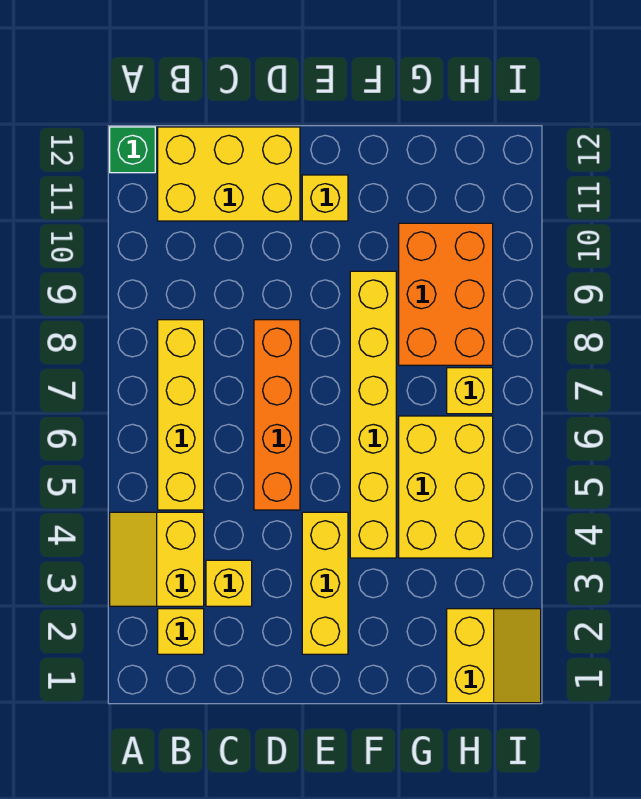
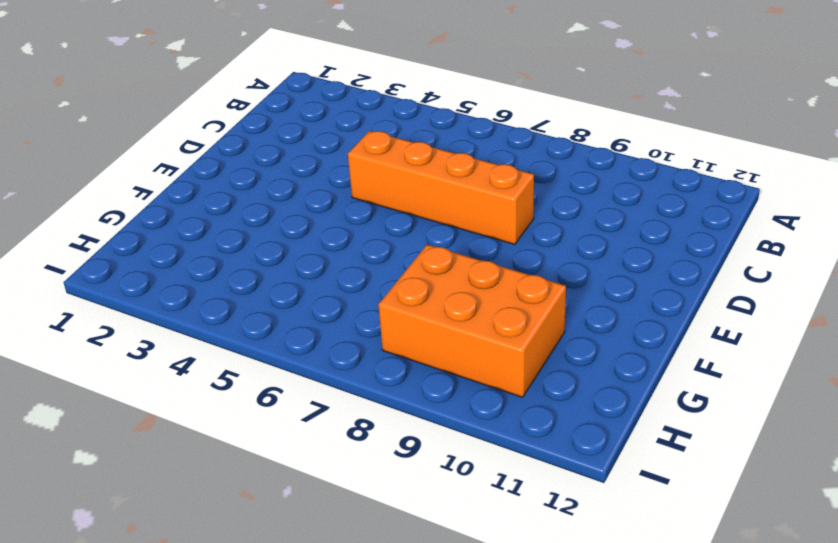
none -> yellow slope A3:B4 level 1 top B
none -> green brick A12 level 1
none -> yellow brick B2 level 1

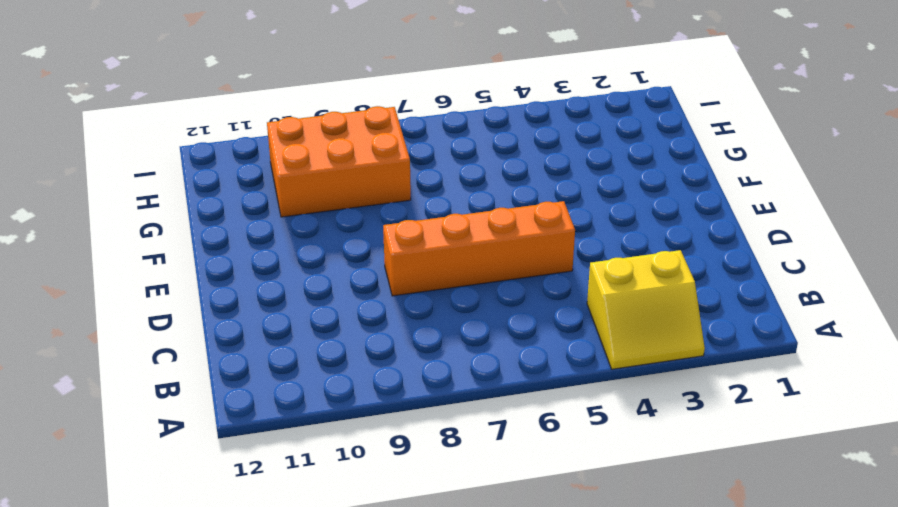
none -> green brick A12 level 1
none -> yellow brick B2 level 1
none -> yellow brick B5:B8 level 1

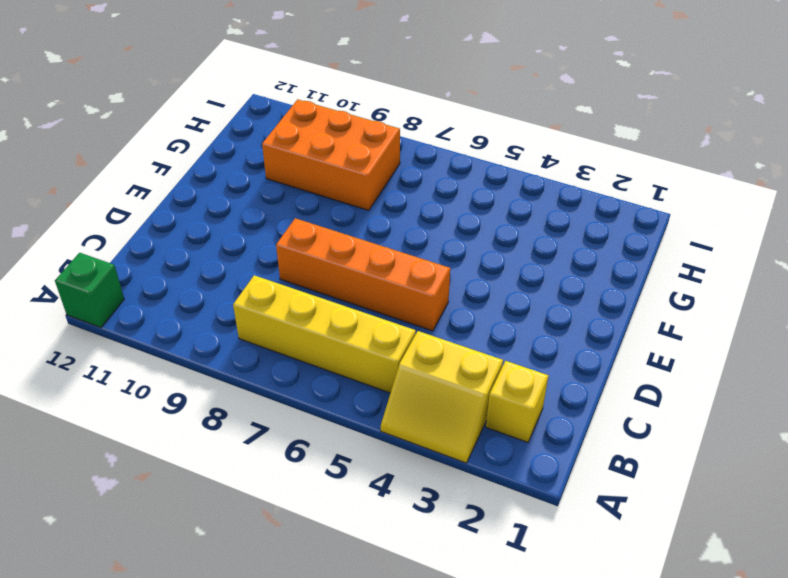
none -> yellow brick B11:D12 level 1
none -> yellow brick C3 level 1
none -> yellow brick E2:E4 level 1

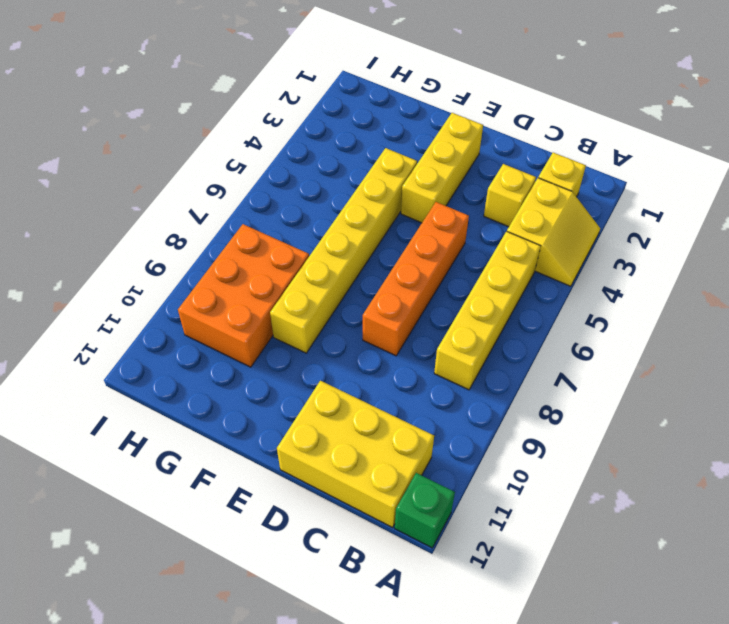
none -> yellow brick E11 level 1
none -> yellow brick G4:H6 level 1
none -> yellow slope H1:I2 level 1 top H

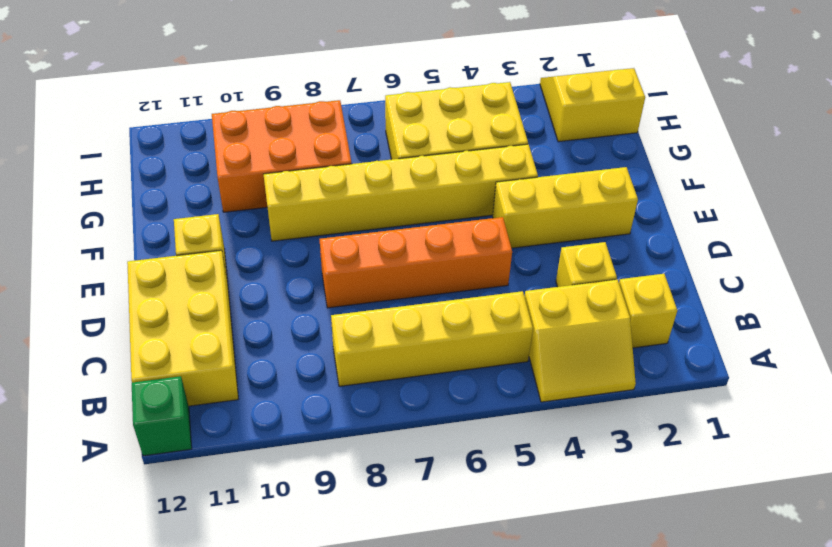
none -> yellow brick H7 level 1

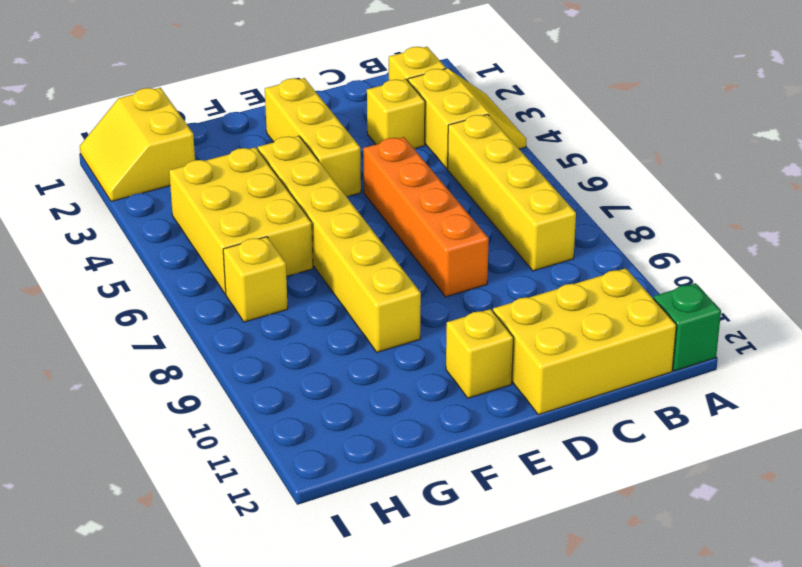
none -> orange brick G8:H10 level 1

